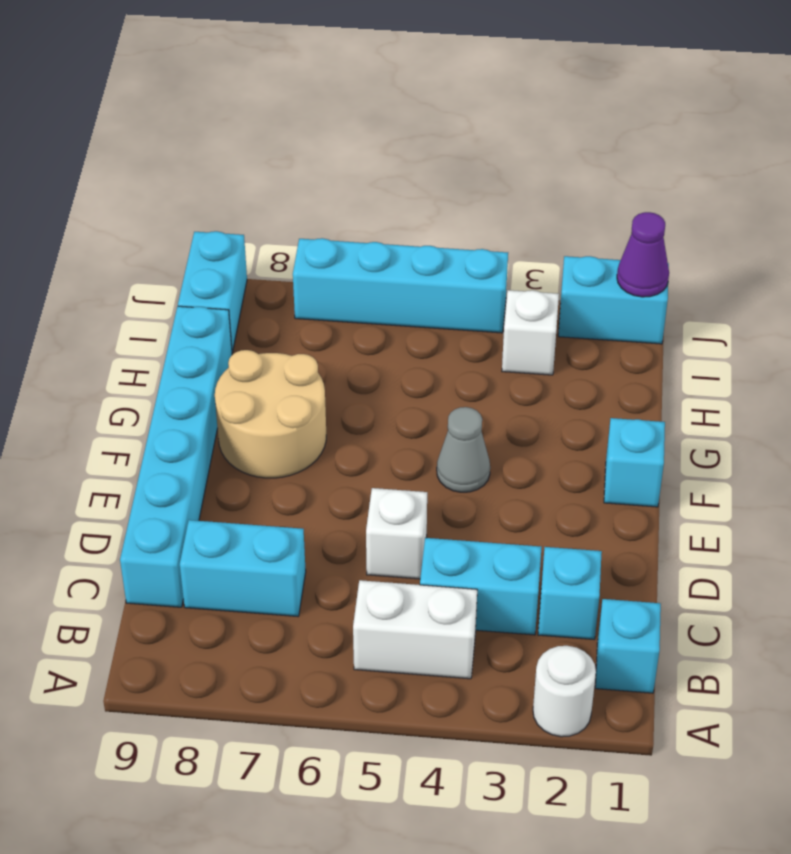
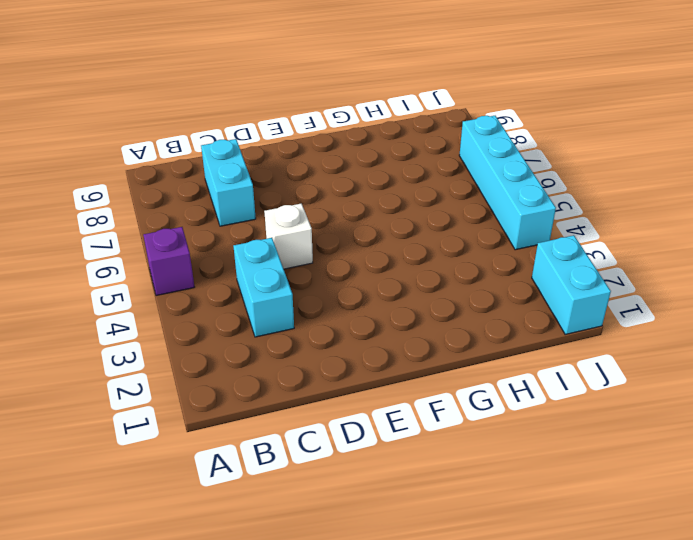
purple brick A5 level 1 -> none
none -> white round brick A2 level 1
none -> cyan brick B1 level 1
none -> white brick B4:B5 level 1

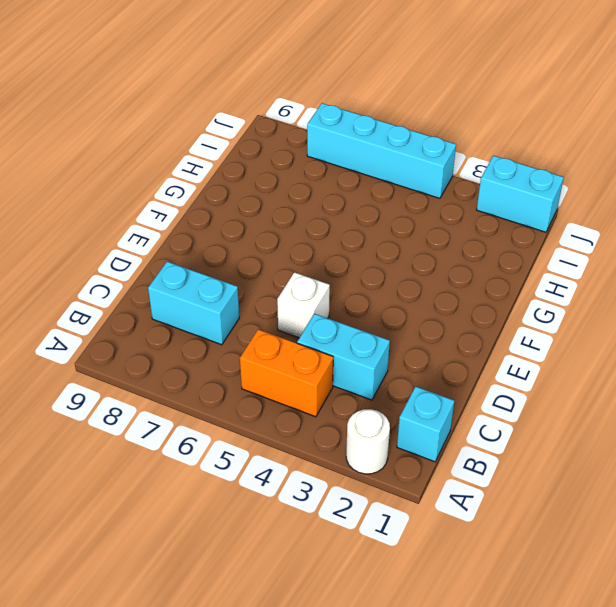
orange brick B4:B5 level 1 -> white brick B4:B5 level 1
none -> cyan brick C2 level 1
none -> cyan brick C9:H9 level 1
none -> cyan brick F1 level 1

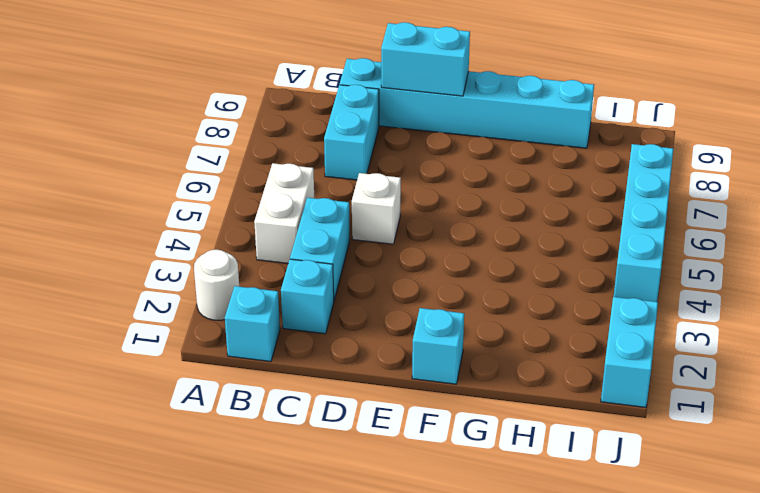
cyan brick D9:E9 level 2 -> cyan brick I9:J9 level 1
none -> grey cone F4 level 1
none -> tan round brick F7:G8 level 1
none -> white brick I3 level 1

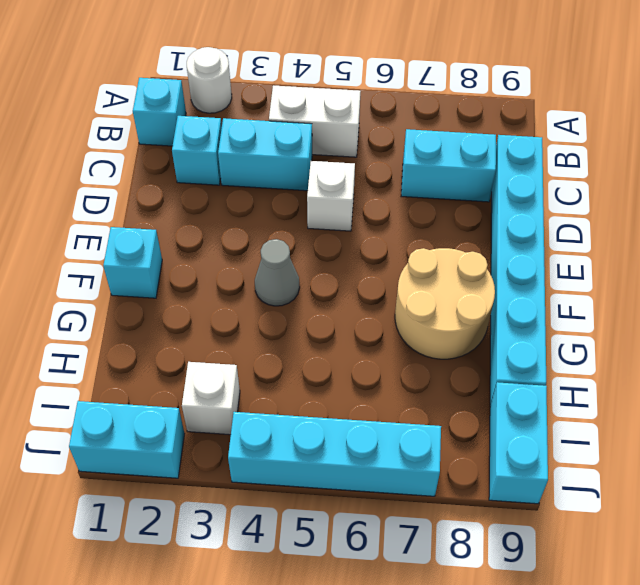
none -> purple cone J1 level 2

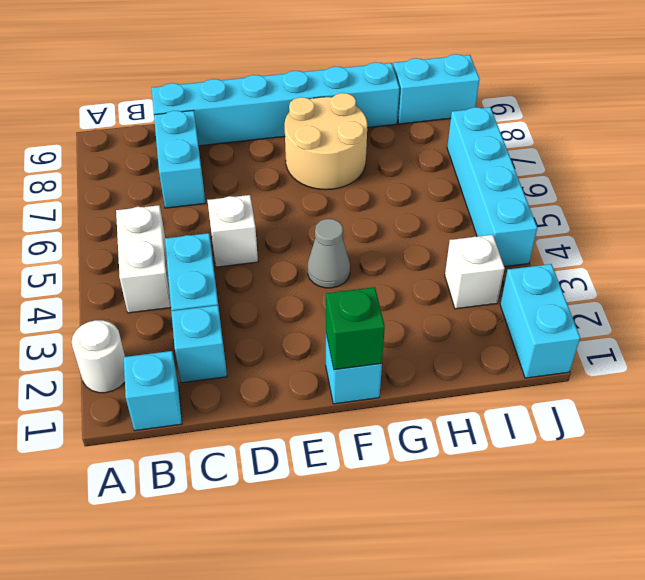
green brick F1 level 2 -> none
none -> purple cone J1 level 2

